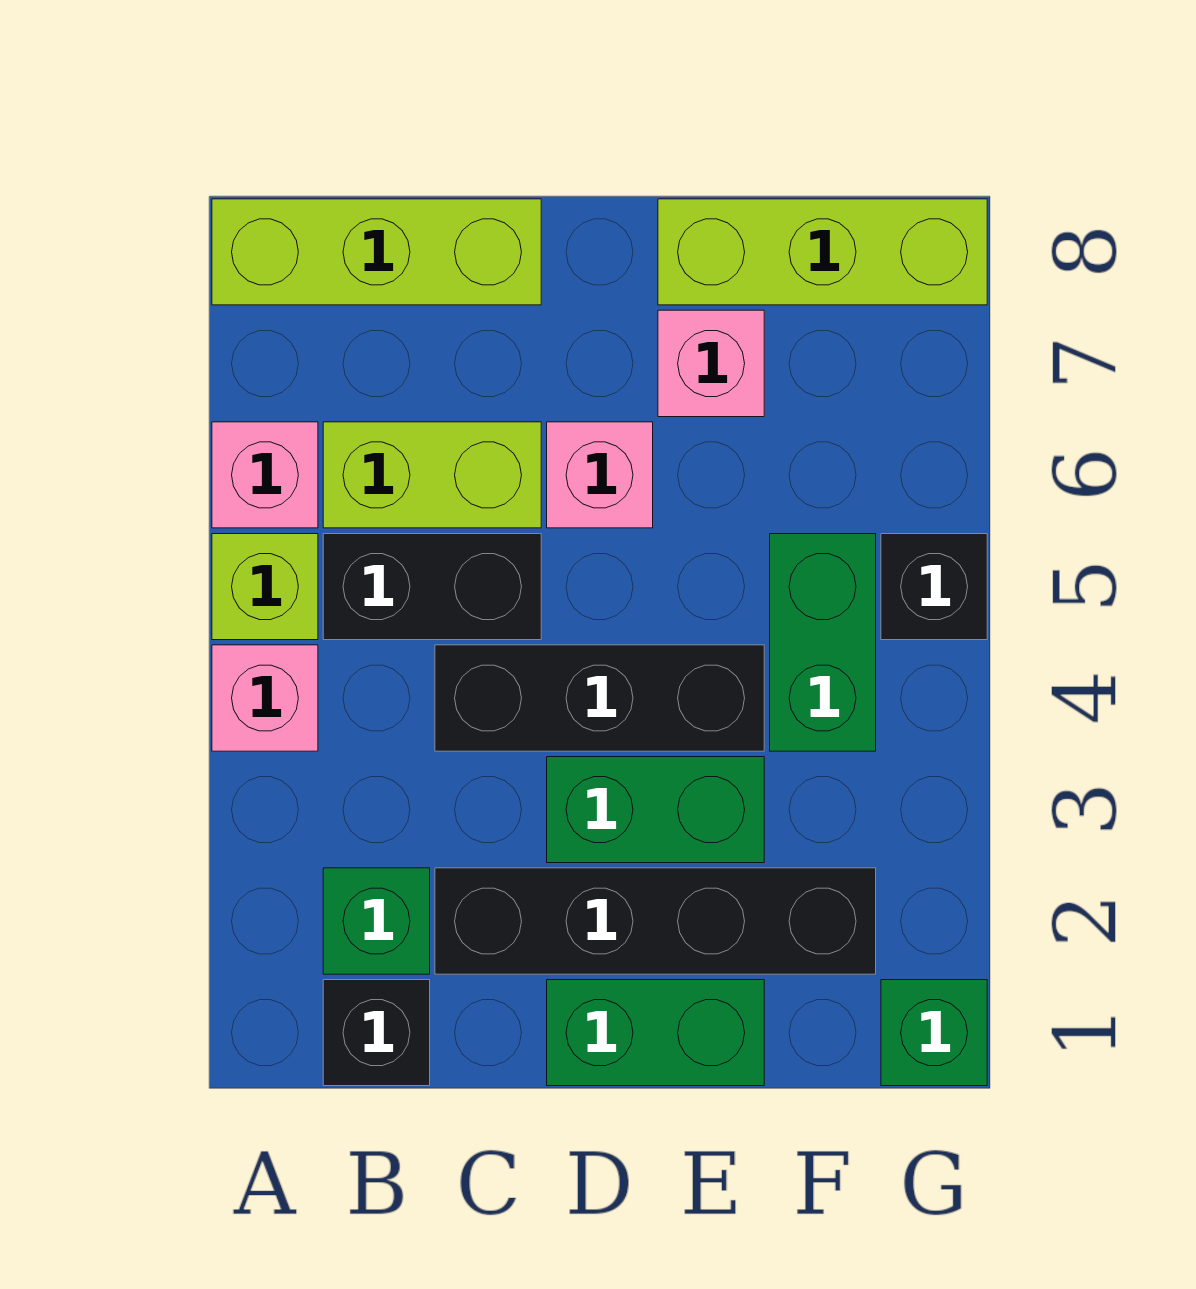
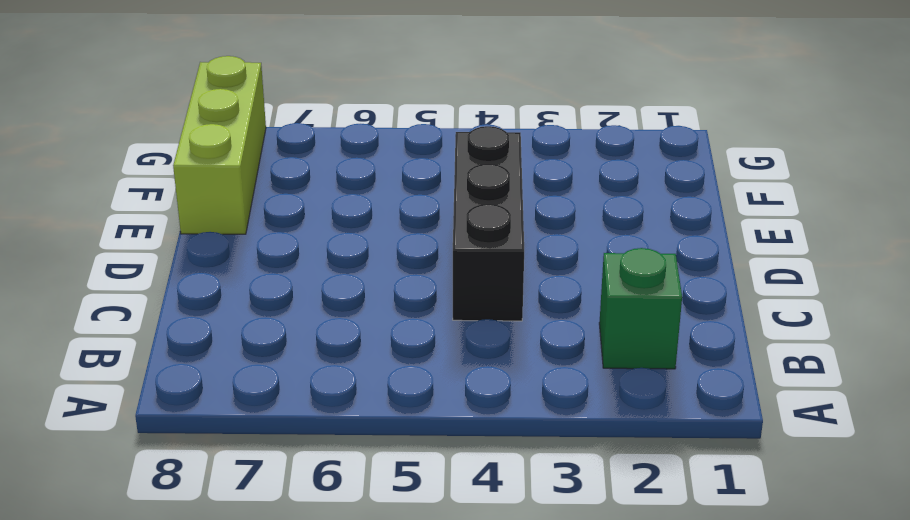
none -> pink brick A4 level 1
none -> lime brick A5 level 1
none -> pink brick A6 level 1

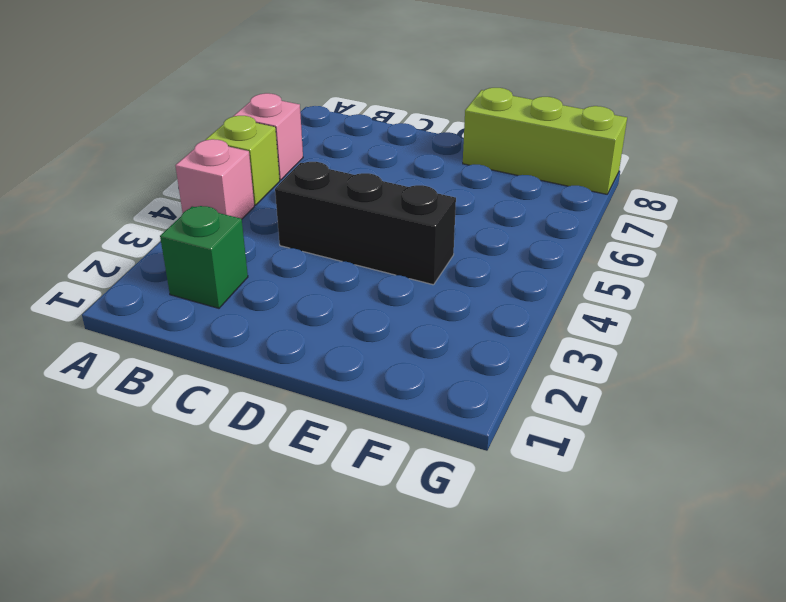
none -> lime brick A8:C8 level 1
none -> black brick B1 level 1
none -> black brick B5:C5 level 1

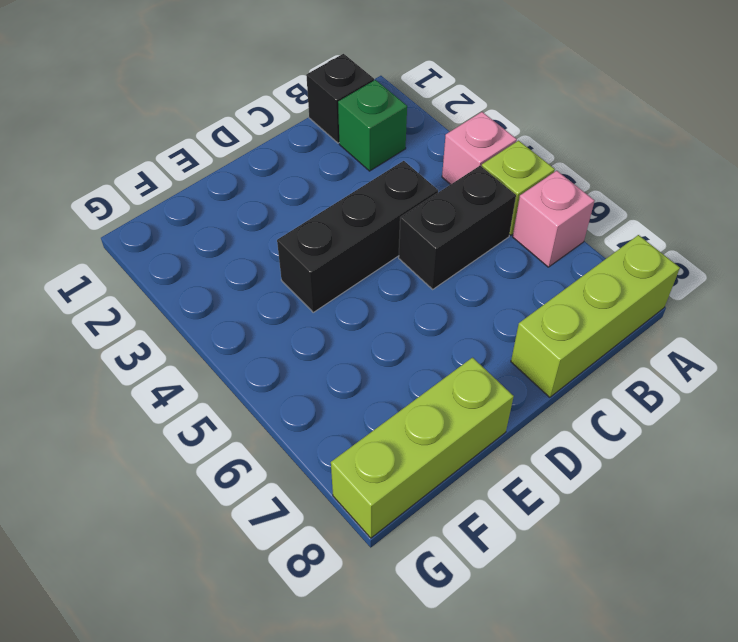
none -> lime brick B6:C6 level 1
none -> black brick C2:F2 level 1
none -> green brick D1:E1 level 1

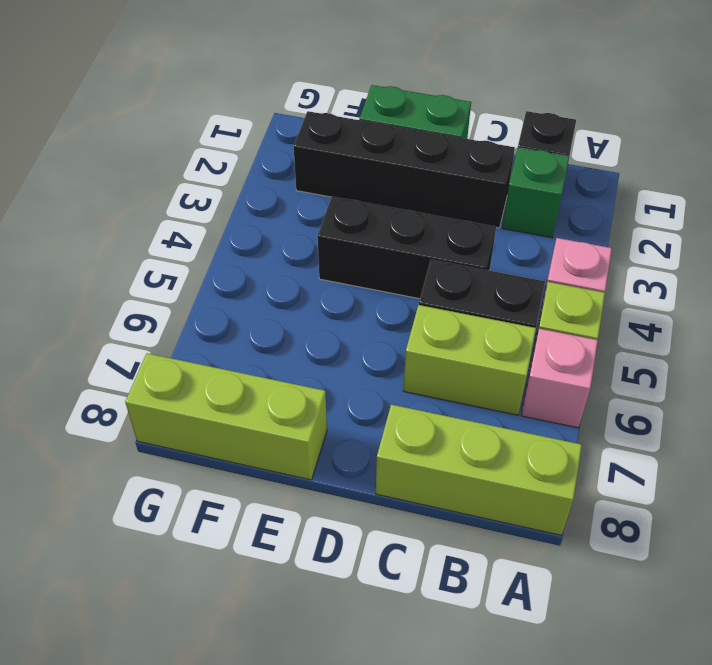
none -> green brick D3:E3 level 1
none -> pink brick D6 level 1
none -> pink brick E7 level 1

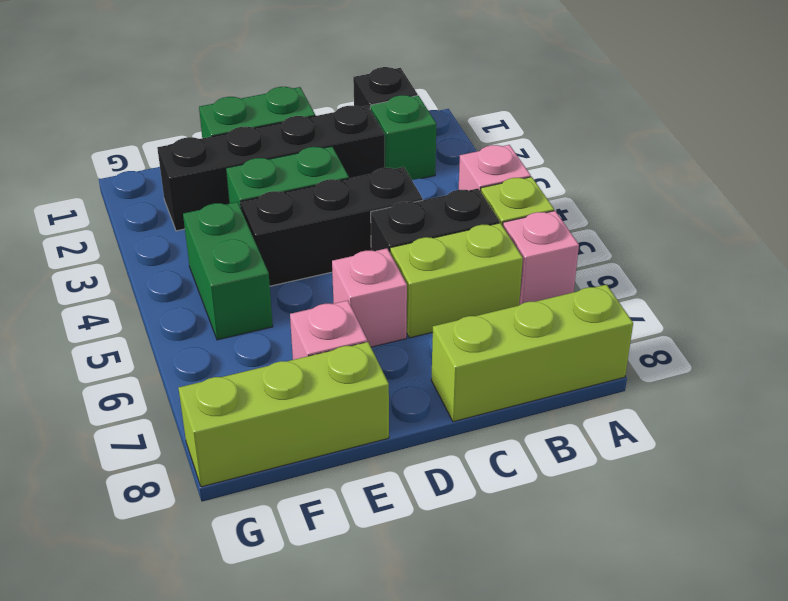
none -> green brick G1 level 1
none -> black brick G5 level 1

